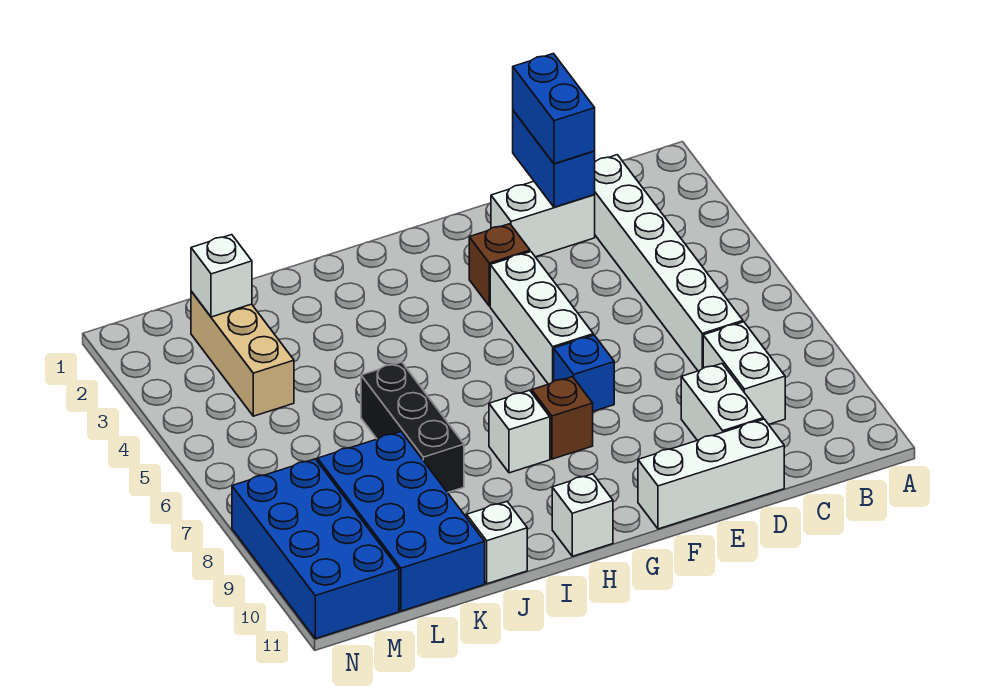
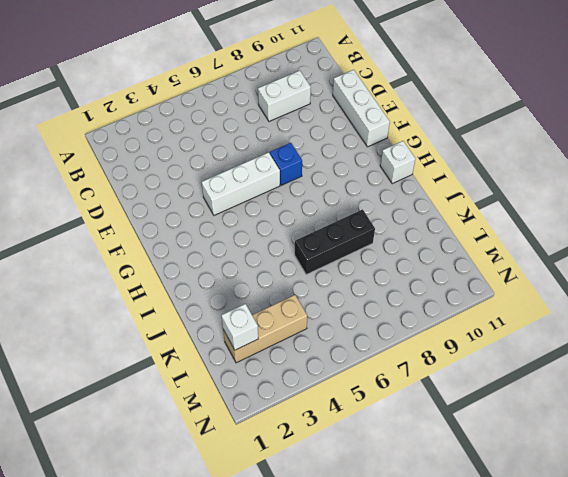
none -> white brick C2:C7 level 1
none -> white brick D2:E2 level 1
none -> white brick D9:D10 level 1

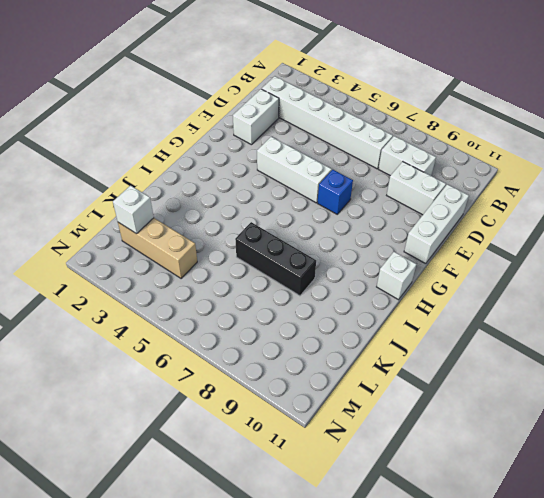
none -> brown brick F3 level 1
none -> brown brick G8 level 1
none -> white brick H8 level 1

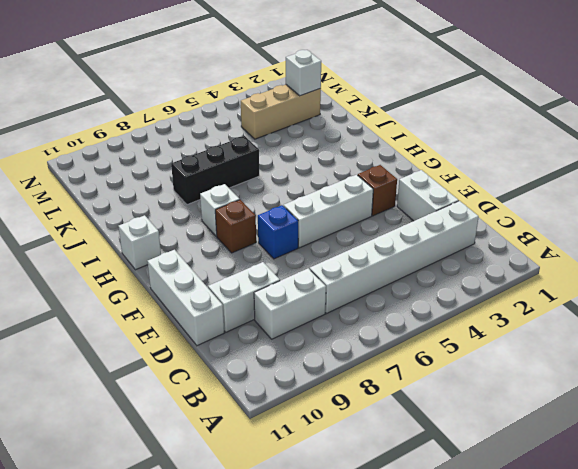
none -> white brick J11 level 1
none -> blue brick K8:L11 level 1
none -> blue brick M8:N11 level 1

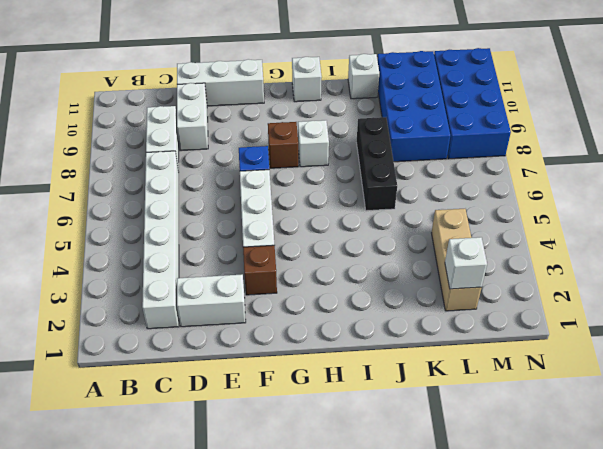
none -> blue brick D1:D2 level 2
none -> blue brick D1:D2 level 3

